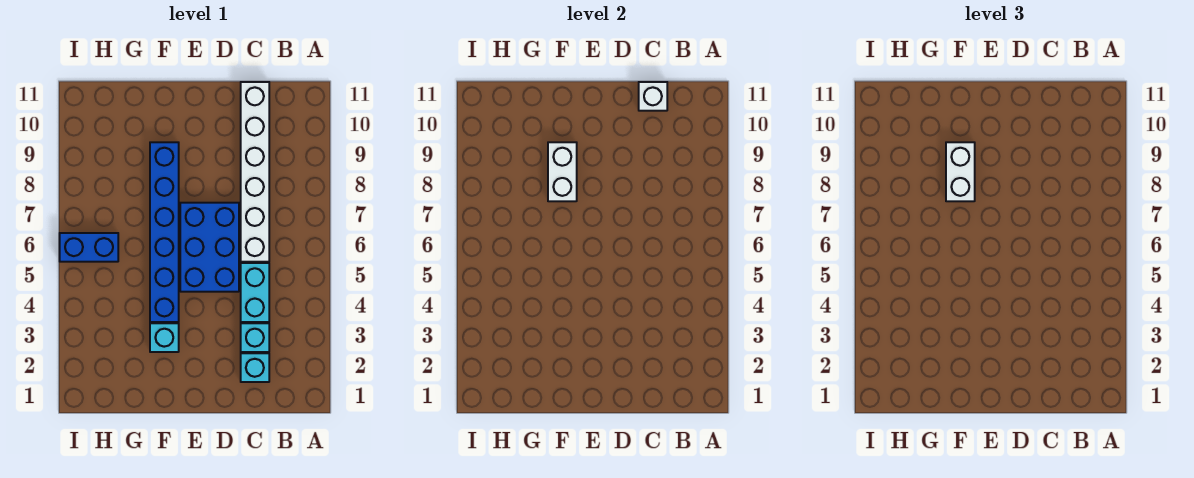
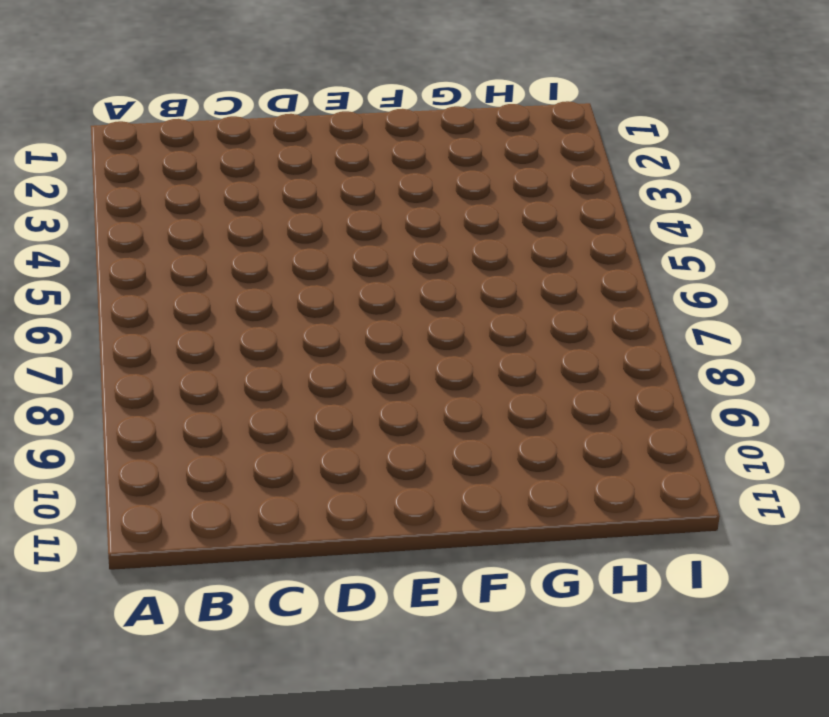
none -> cyan brick C2 level 1
none -> cyan brick C3 level 1

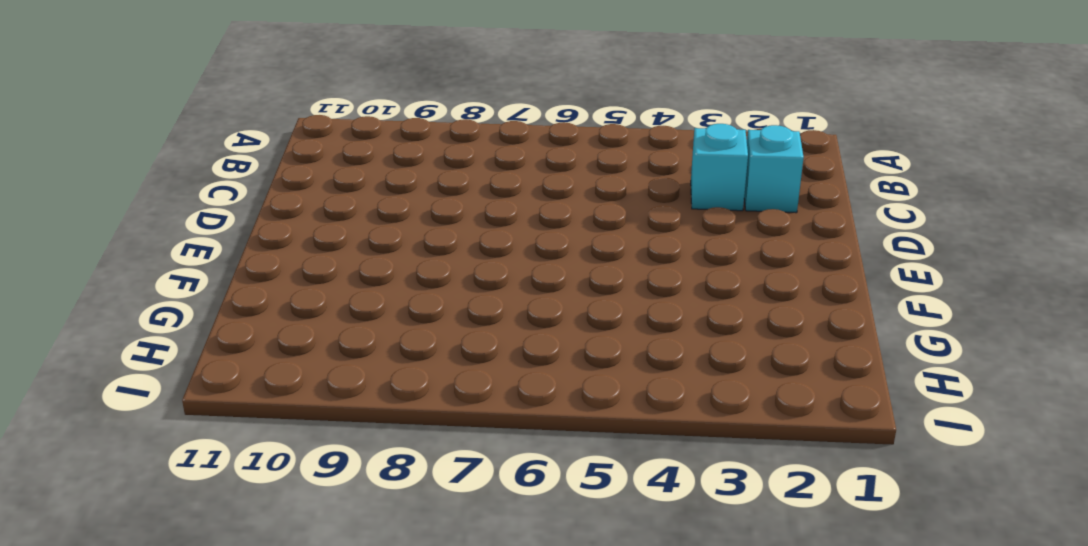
none -> cyan brick C4:C5 level 1
none -> white brick C6:C11 level 1

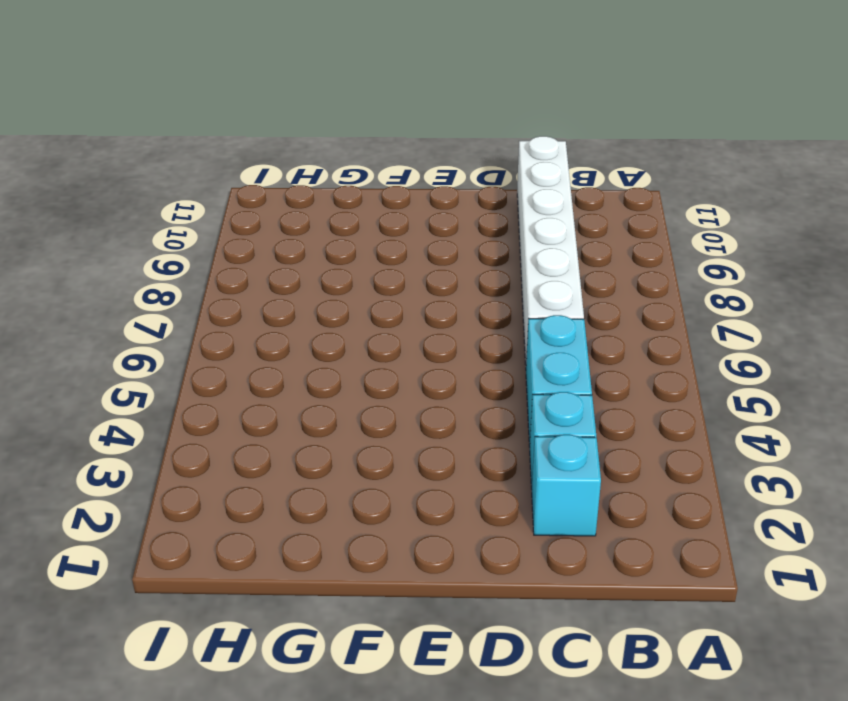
none -> blue brick D5:E7 level 1
none -> cyan brick F3 level 1

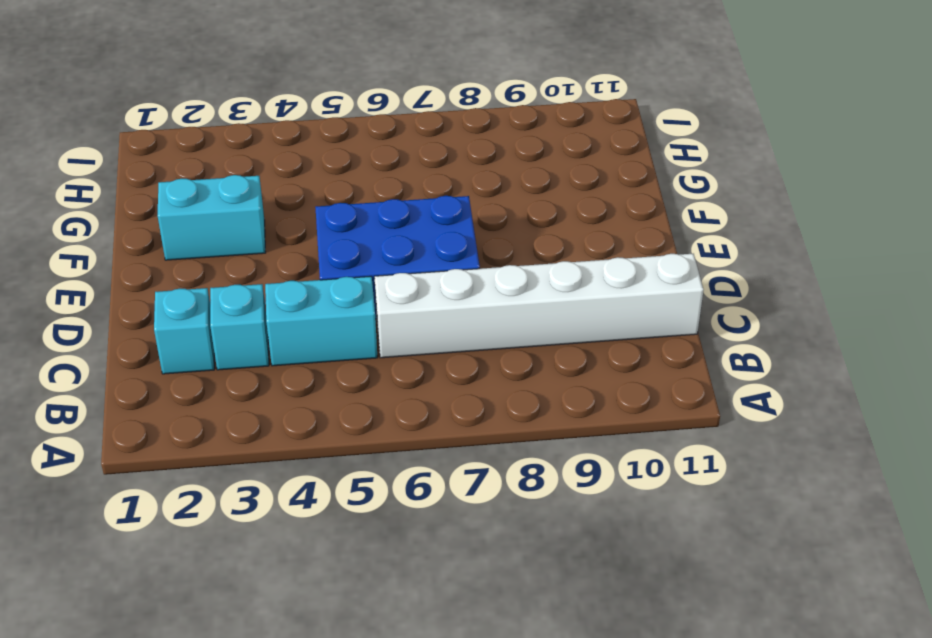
cyan brick F2:F3 level 1 -> cyan brick F3 level 1
none -> blue brick F4:F9 level 1
none -> blue brick H6:I6 level 1

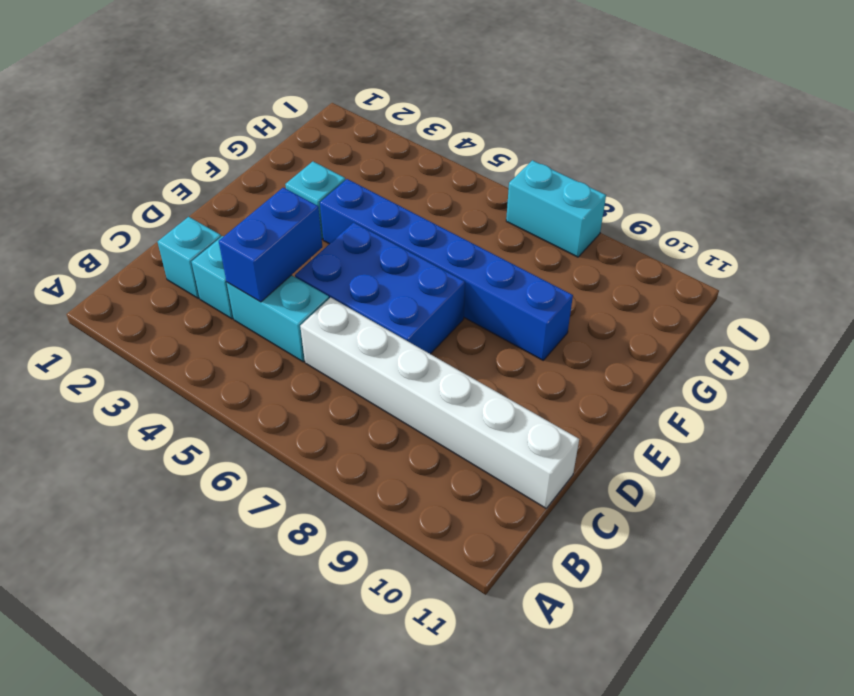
blue brick C4:D4 level 2 -> blue brick H6:I6 level 1
cyan brick I7:I8 level 1 -> none
none -> white brick C11 level 2
none -> white brick F8:F9 level 2

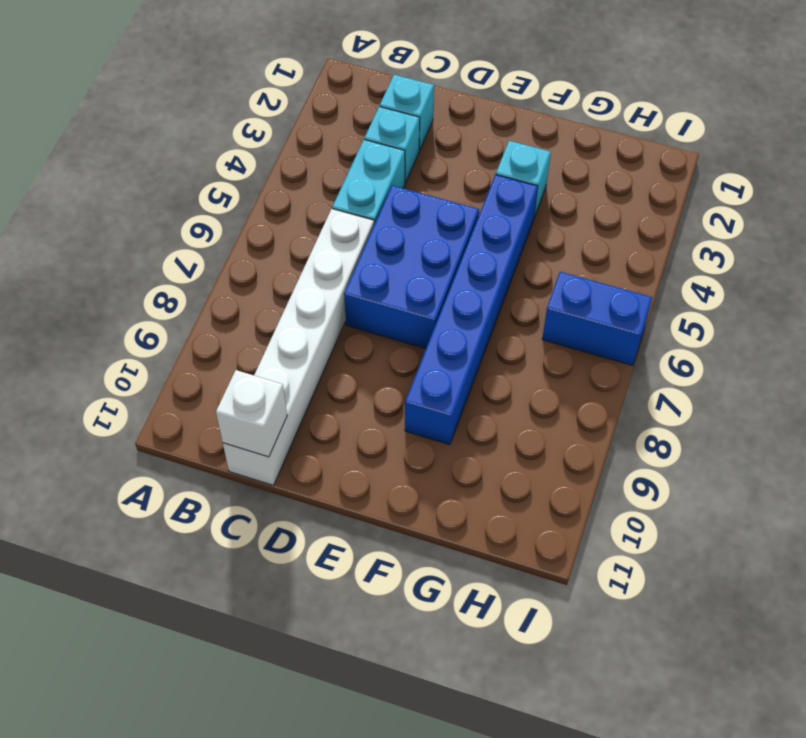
none -> white brick F8:F9 level 2
none -> white brick F8:F9 level 3

